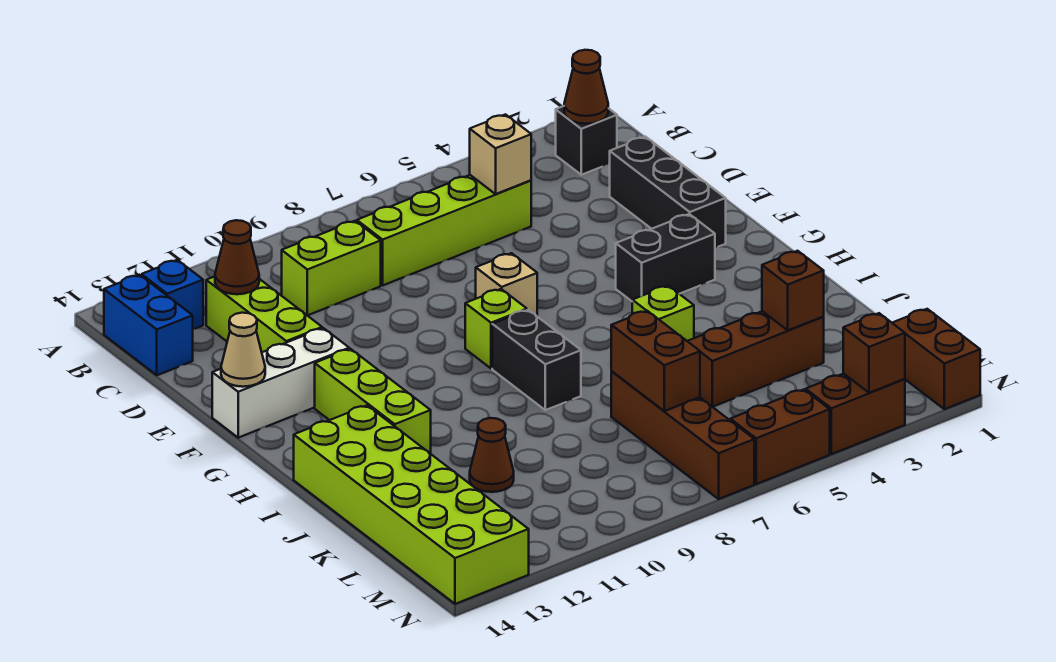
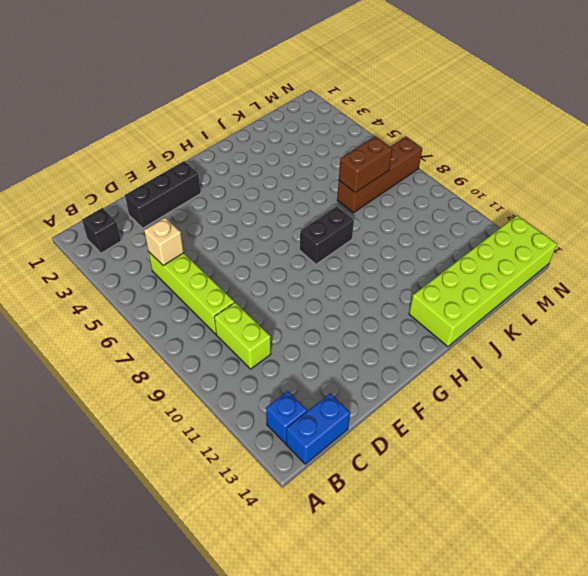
none -> lime brick C12:E12 level 1
none -> tan brick F7 level 1
none -> white brick F12:F14 level 1

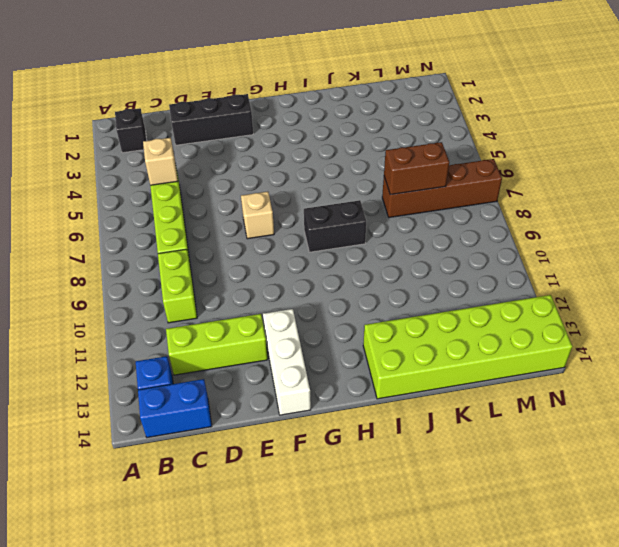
none -> black brick G3:G4 level 1
none -> lime brick G8 level 1
none -> lime brick G12:I12 level 1

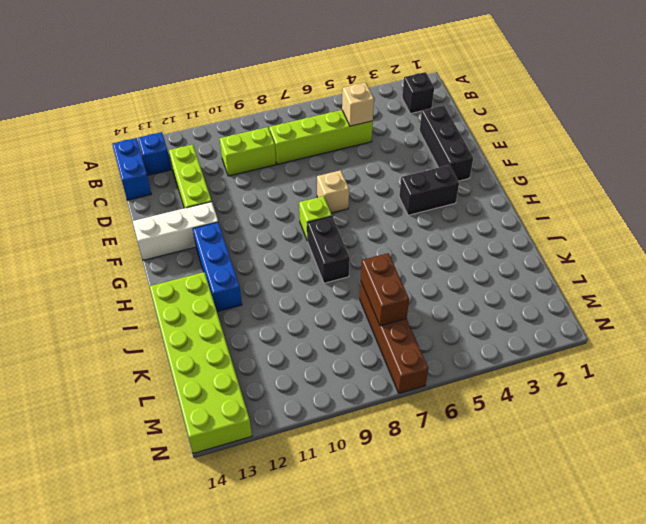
blue brick G12:I12 level 1 -> lime brick G12:I12 level 1
none -> lime brick I5 level 1
none -> brown brick K3:K5 level 1
none -> brown cone K11 level 1

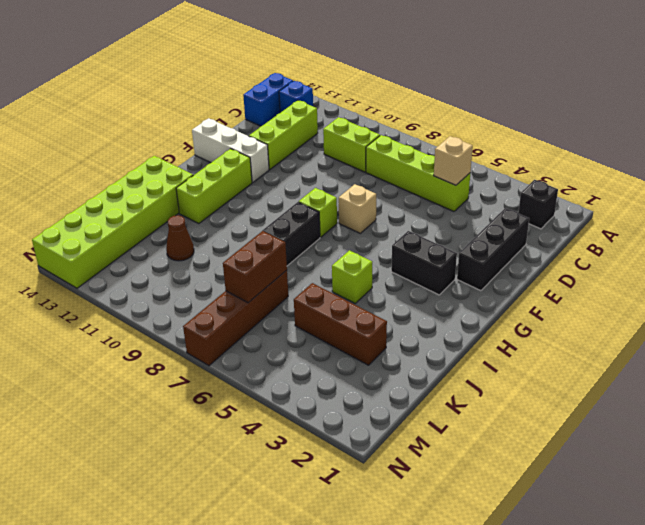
none -> brown brick M1:N1 level 1
none -> brown brick N3:N4 level 1
none -> brown brick N5:N6 level 1

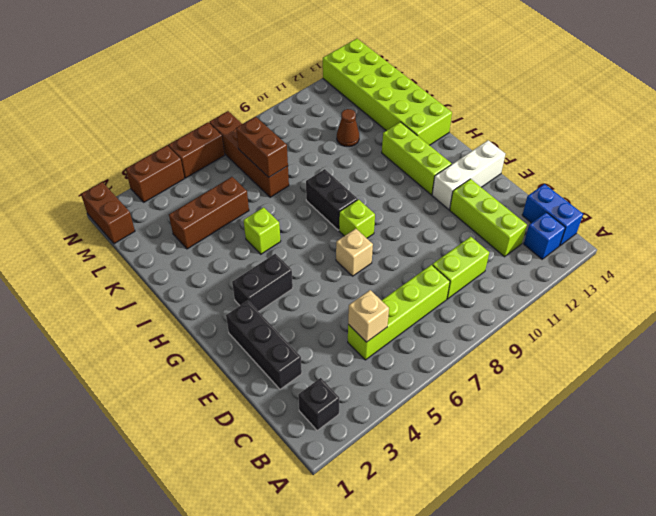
none -> brown cone B2 level 2
none -> brown cone C12 level 2
none -> tan cone F14 level 2

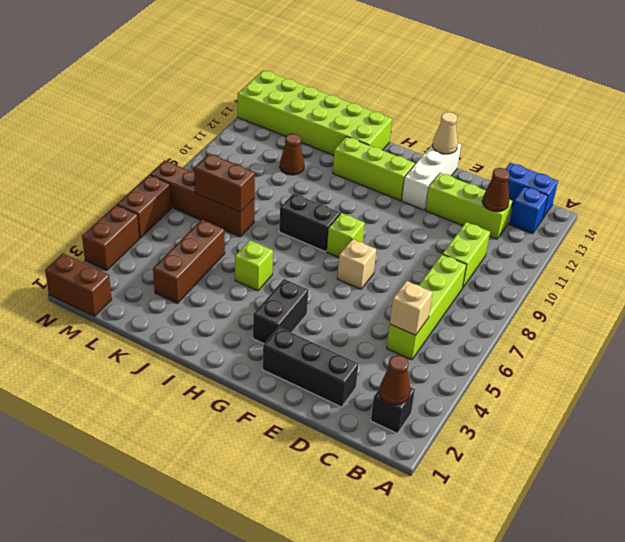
none -> brown brick K3 level 2
none -> brown brick N3 level 2

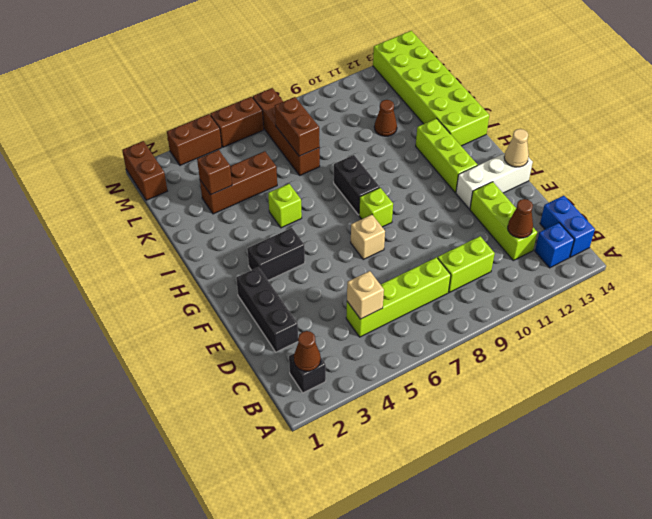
none -> brown brick N3 level 2

